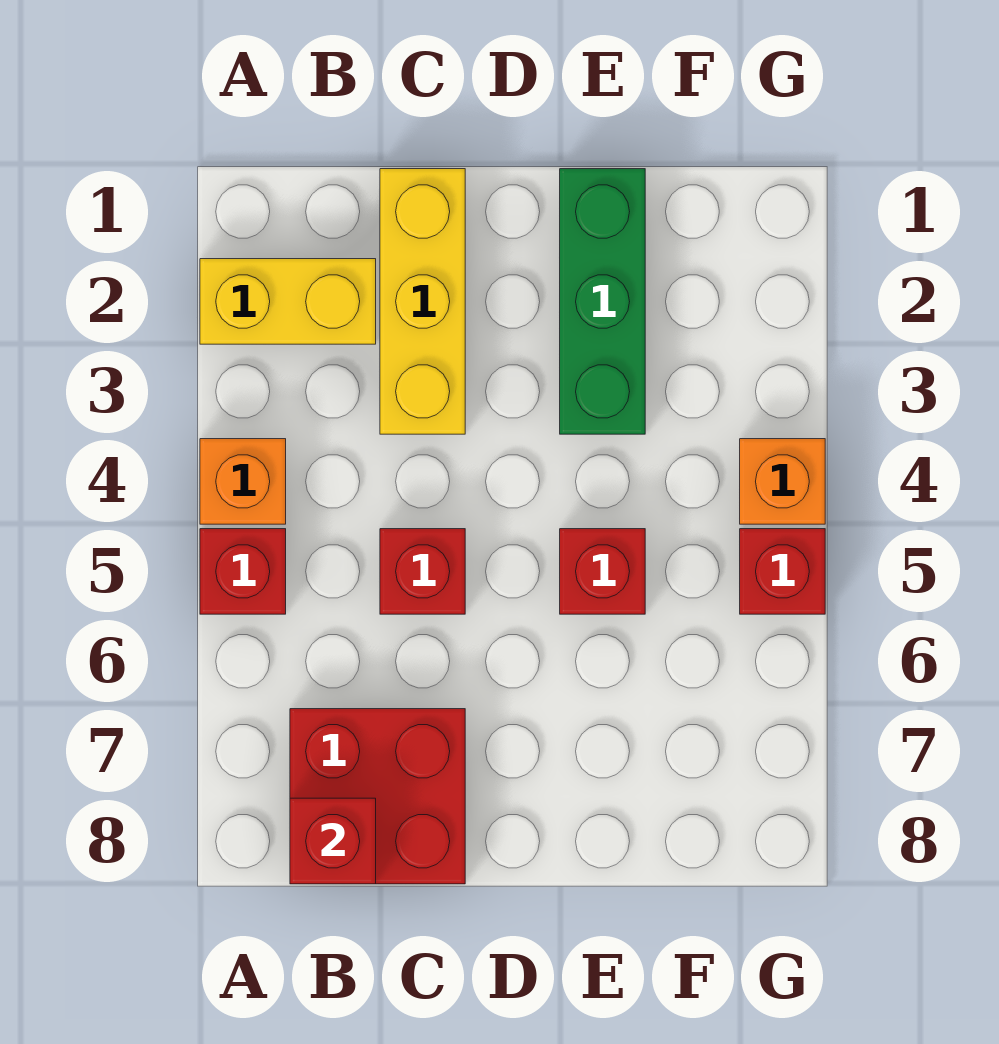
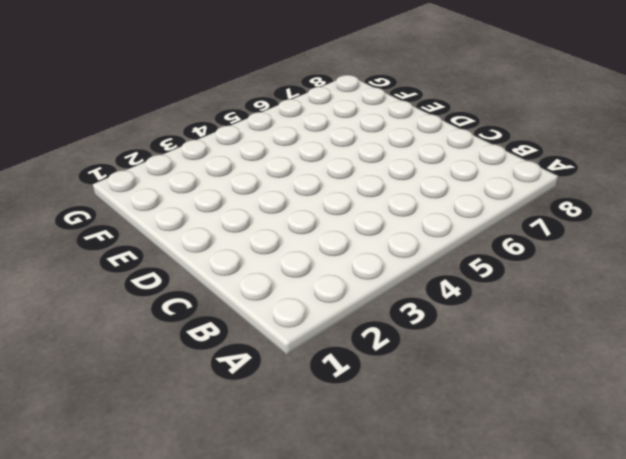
none -> yellow brick A2:B2 level 1
none -> orange brick A4 level 1

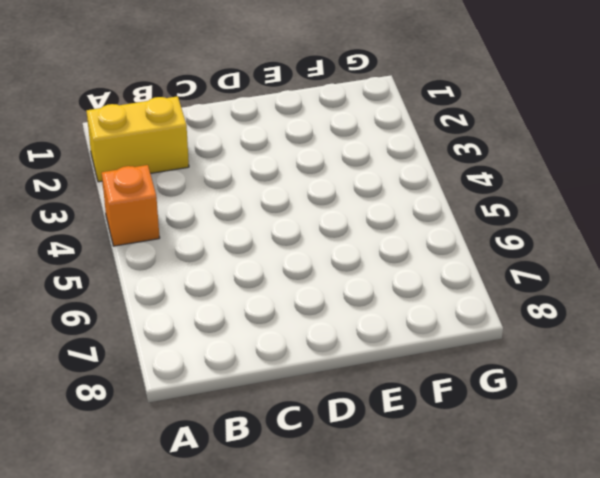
none -> red brick A5 level 1
none -> red brick B7:C8 level 1

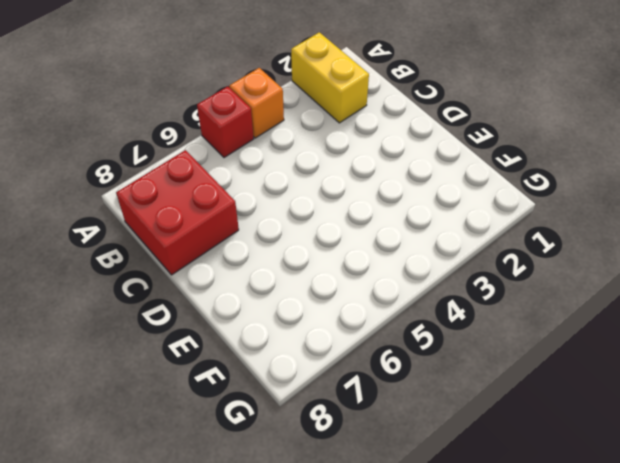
none -> yellow brick C1:C3 level 1
none -> red brick C5 level 1

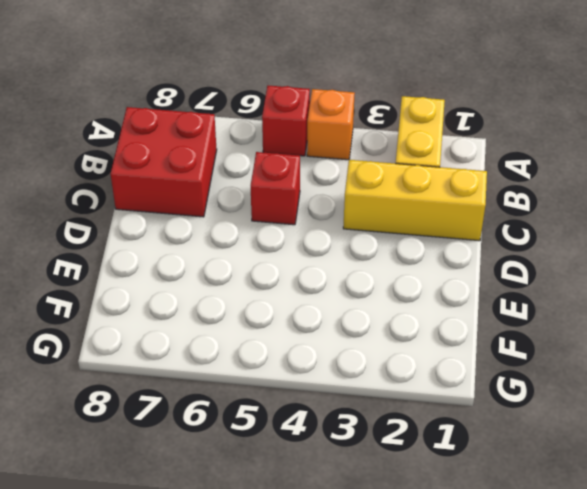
none -> green brick E1:E3 level 1
none -> red brick E5 level 1

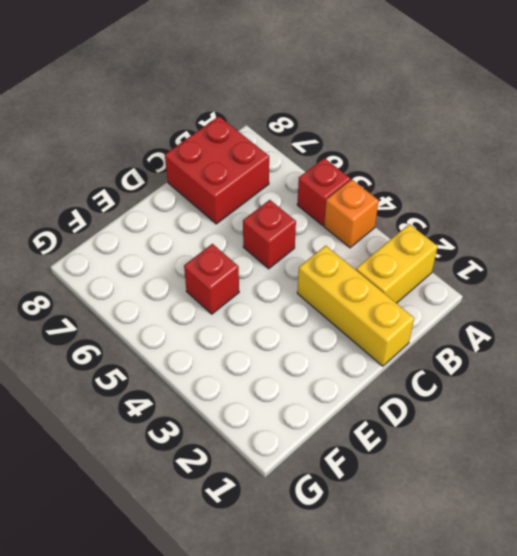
none -> green brick E1:E3 level 1
none -> orange brick G4 level 1

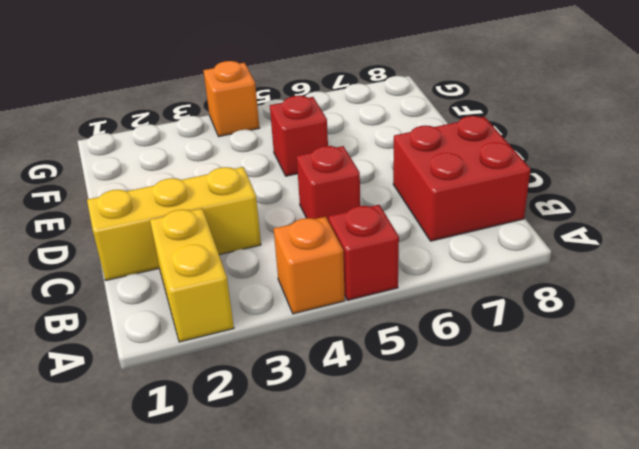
none -> green brick E1:E3 level 1
none -> red brick G5 level 1

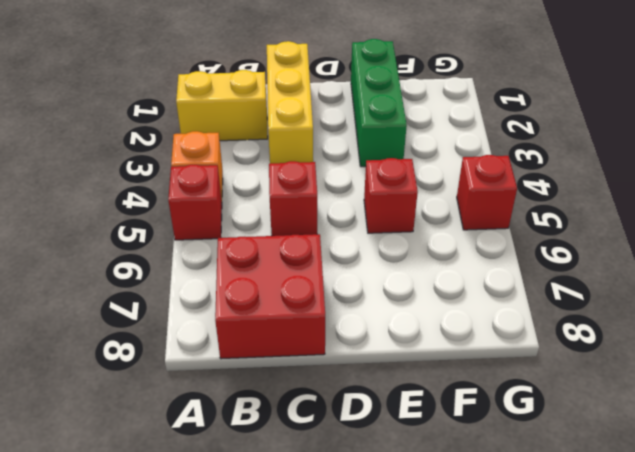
none -> orange brick G4 level 1
none -> red brick B8 level 2

